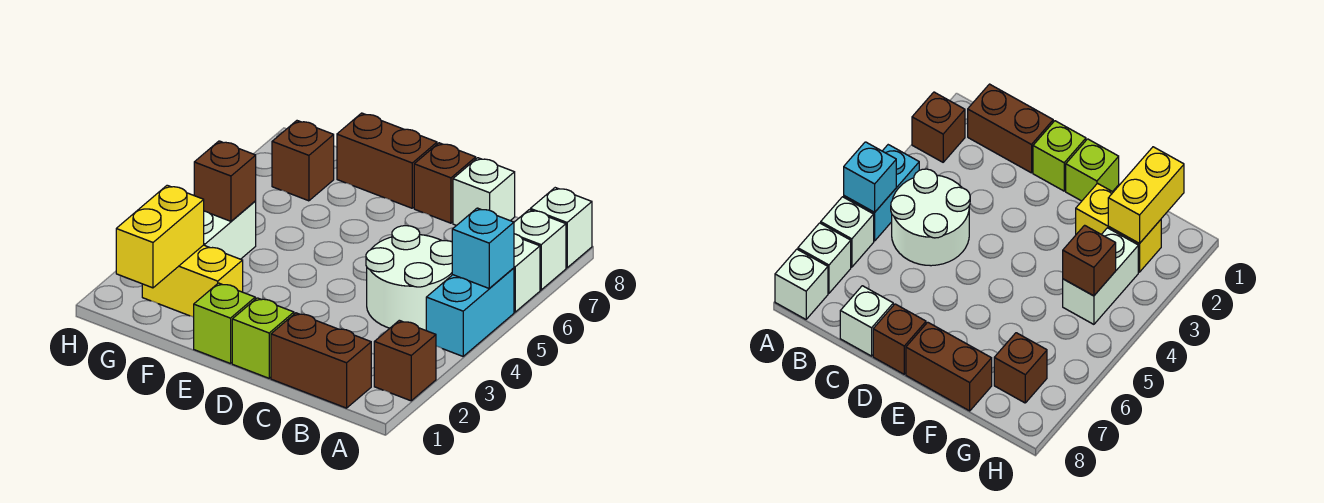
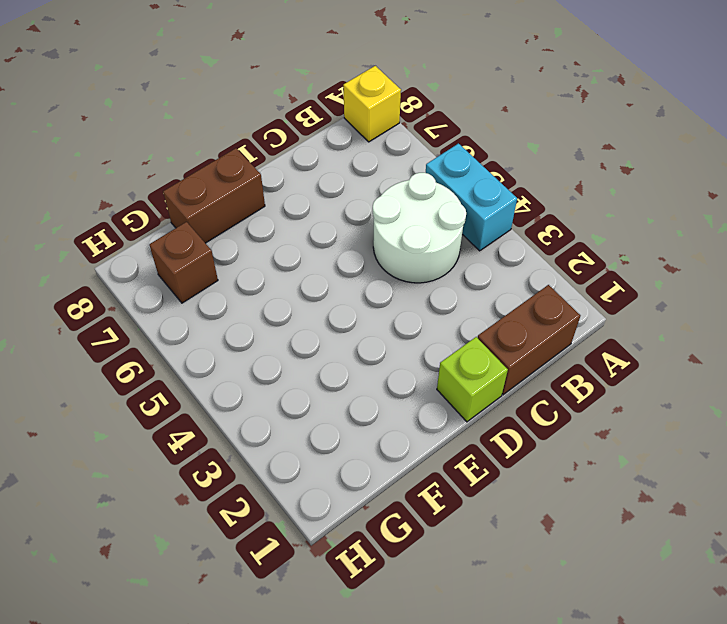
yellow brick A8 level 1 -> white brick A8 level 1
none -> brown brick A2 level 1
none -> white brick A6 level 1
none -> white brick A7 level 1

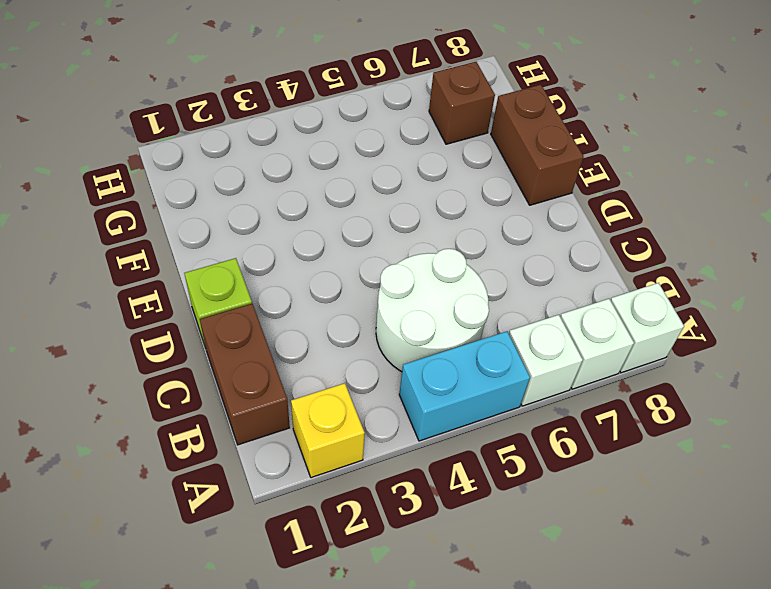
yellow brick A2 level 1 -> brown brick A2 level 1
none -> white brick C8 level 1
none -> brown brick D8 level 1
none -> lime brick E1 level 1

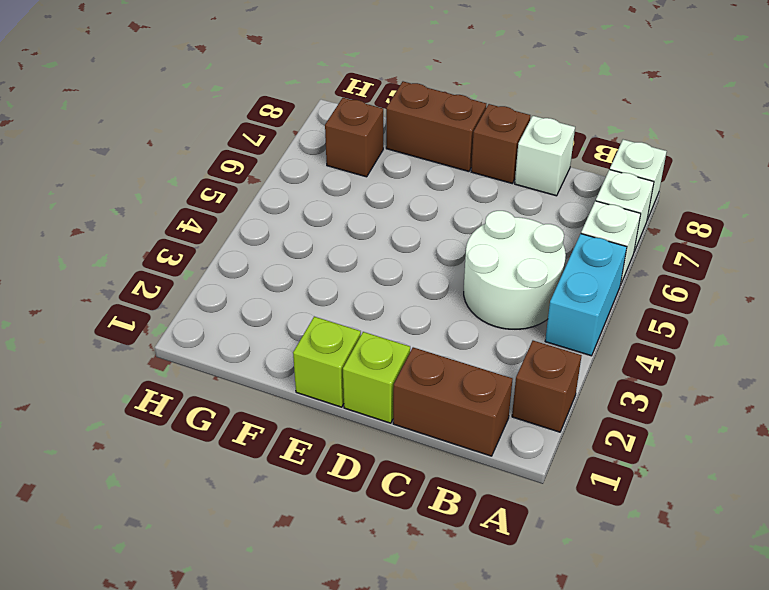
none -> yellow brick F2:G2 level 1
none -> white brick G3:G4 level 1
none -> cyan brick A5 level 2

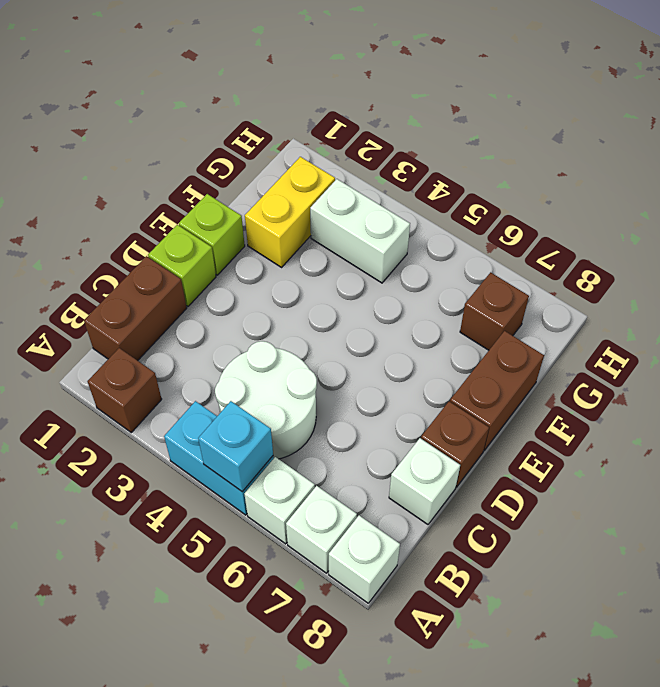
none -> yellow brick G1:G2 level 2
none -> brown brick G4 level 2

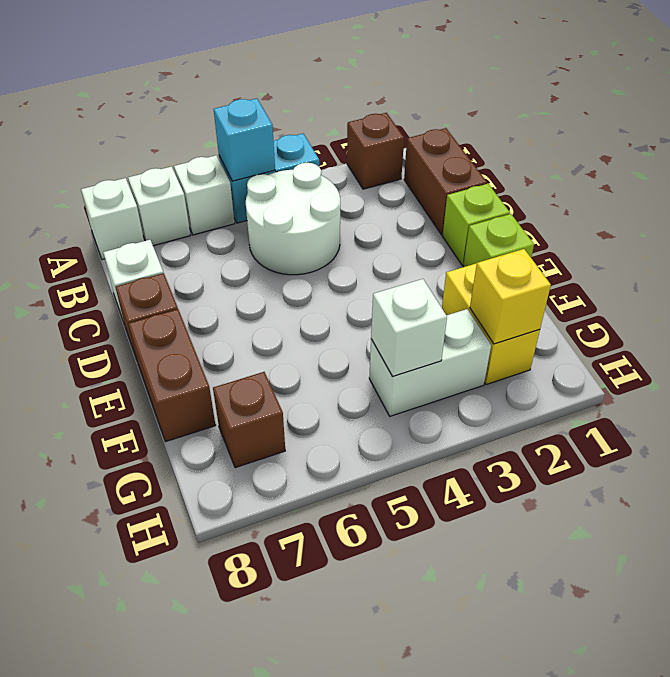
yellow brick G2 level 2 -> yellow brick G1:G2 level 2
white brick G4 level 2 -> brown brick G4 level 2

